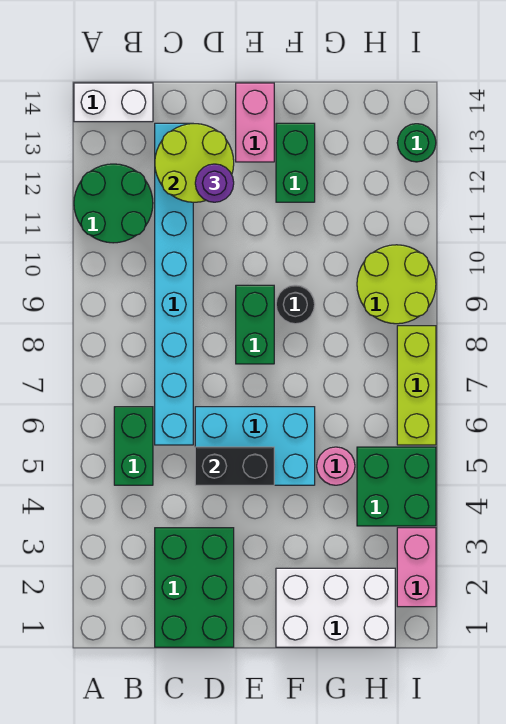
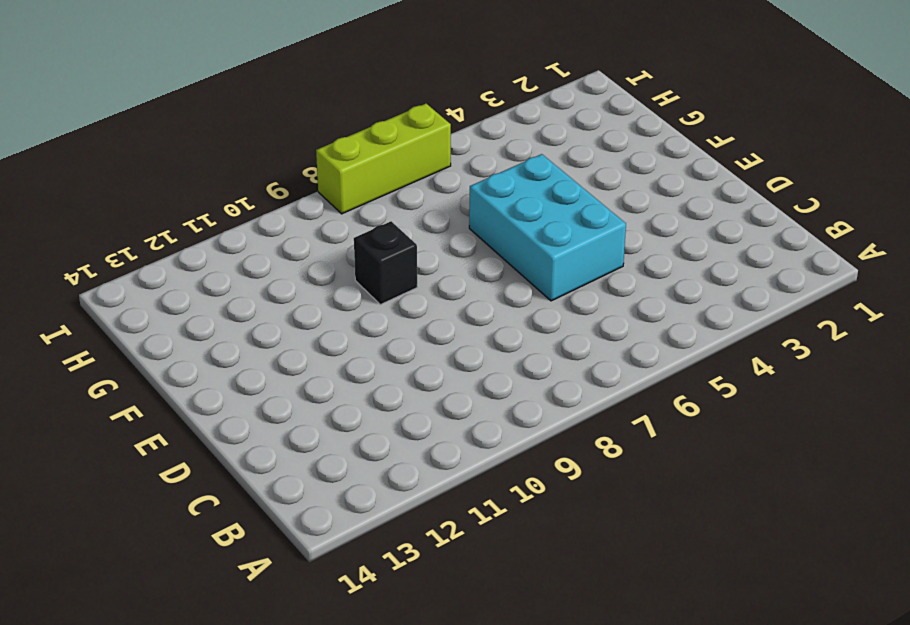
black brick F9 level 1 -> black round brick F9 level 1
none -> green round brick A11:B12 level 1
none -> white brick A14:B14 level 1
none -> green brick B5:B6 level 1

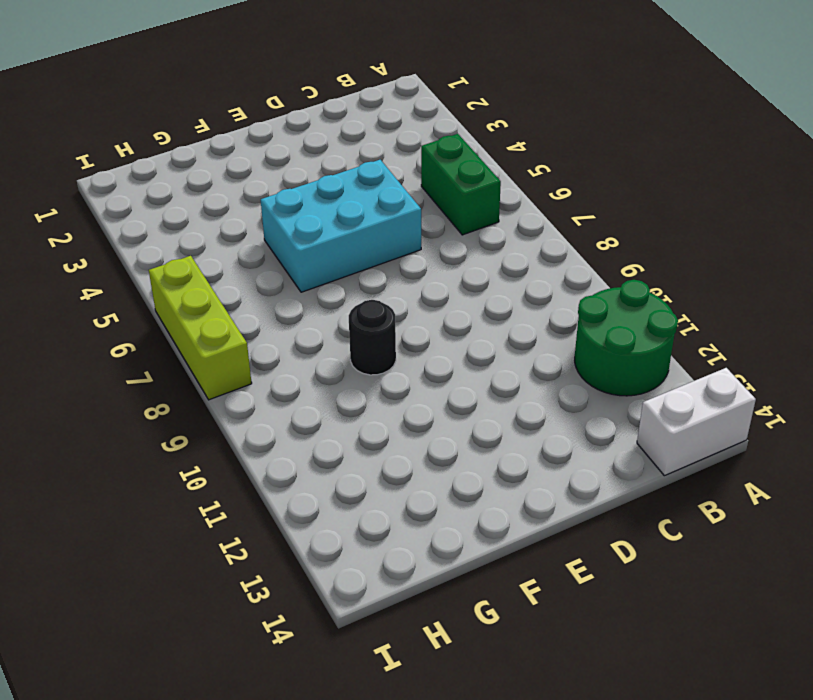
none -> green brick C1:D3 level 1
none -> cyan brick C6:C13 level 1
none -> green brick E8:E9 level 1

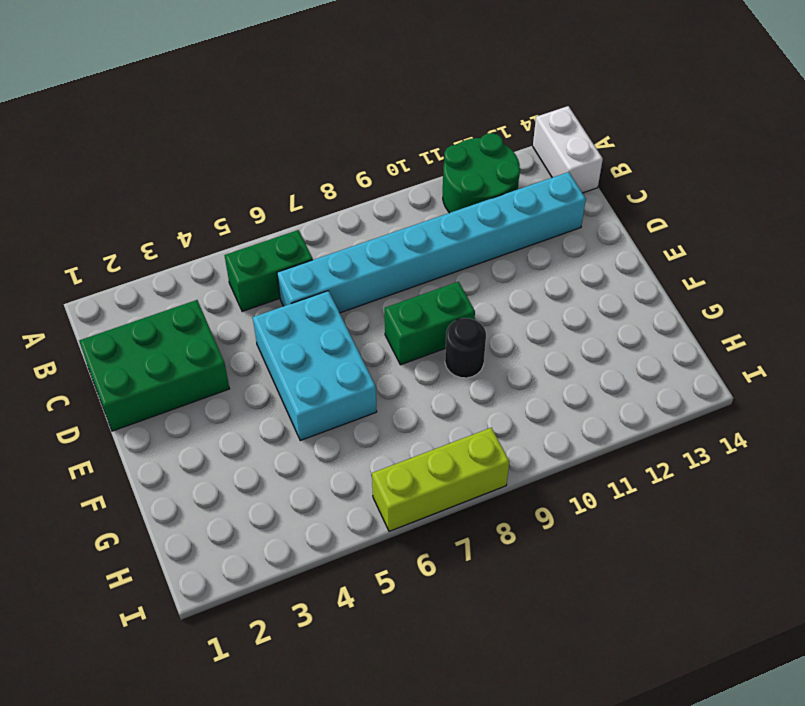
none -> pink brick E13:E14 level 1
none -> white brick F1:H2 level 1
none -> green brick F12:F13 level 1

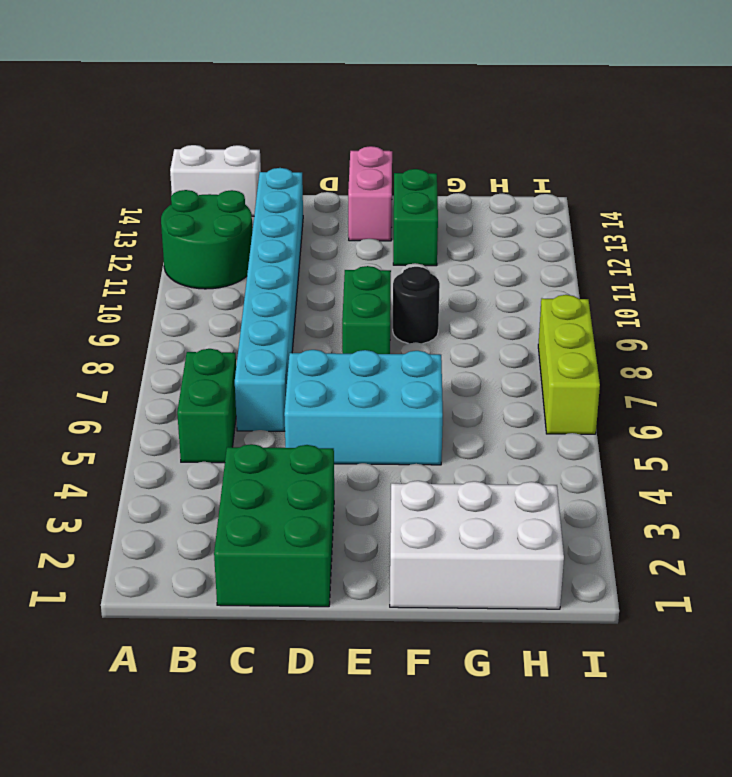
none -> pink round brick G5 level 1
none -> green brick H4:I5 level 1
none -> lime round brick H9:I10 level 1

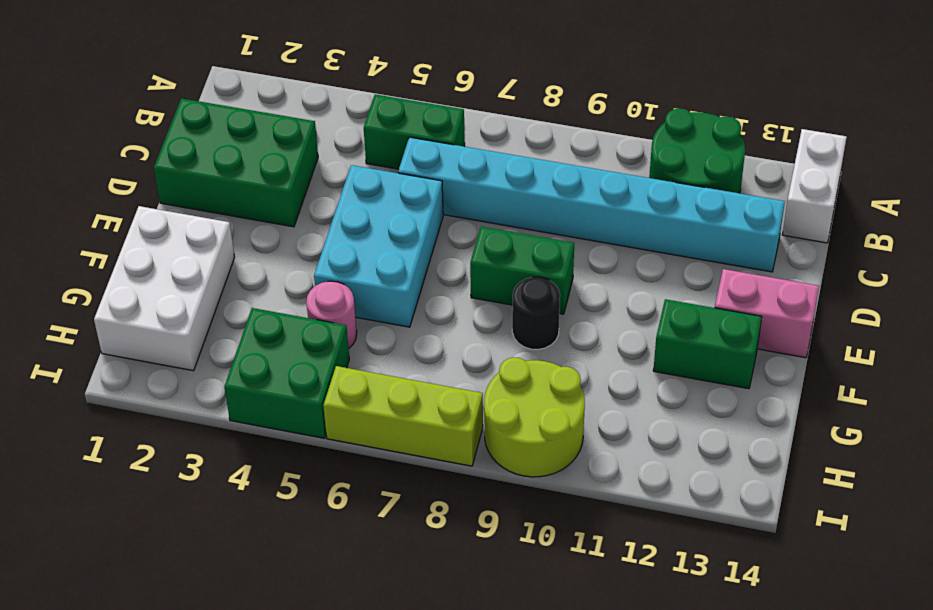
none -> pink brick I2:I3 level 1
none -> green round brick I13 level 1
none -> lime round brick C12:D13 level 2

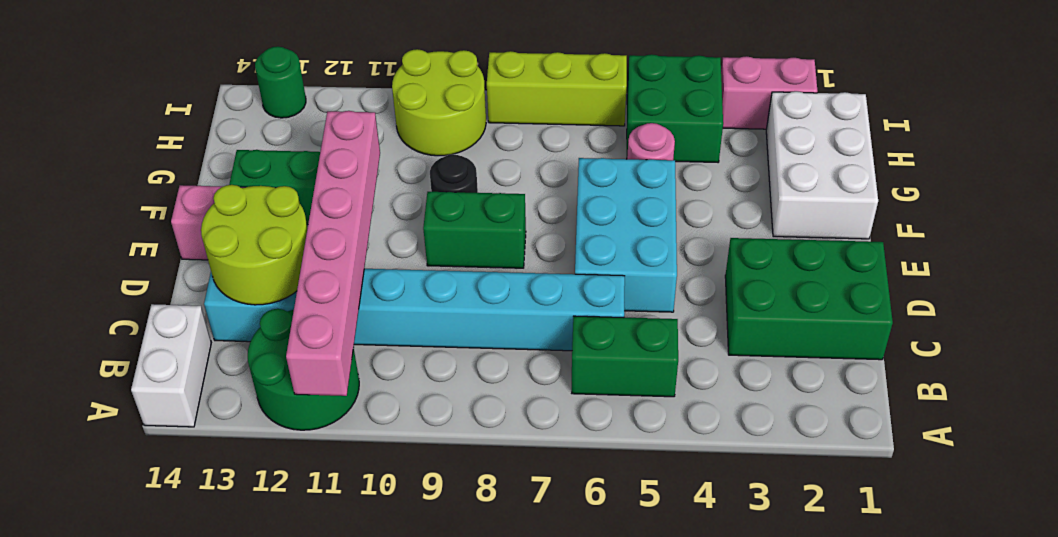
pink brick A11:F11 level 2 -> none
none -> black brick D5:E5 level 2
none -> purple round brick D12 level 3

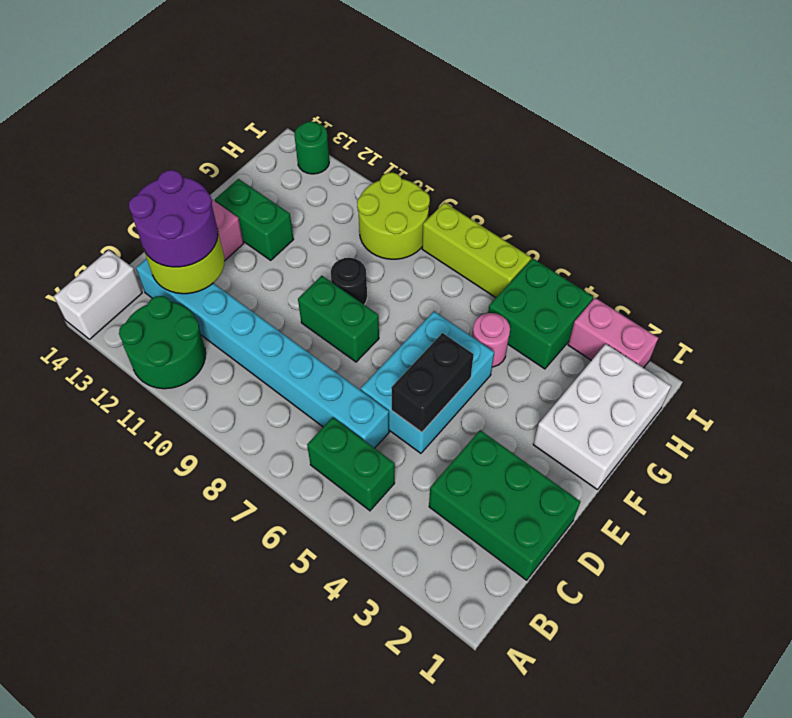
purple round brick C12:D13 level 3 -> purple round brick D12 level 3

